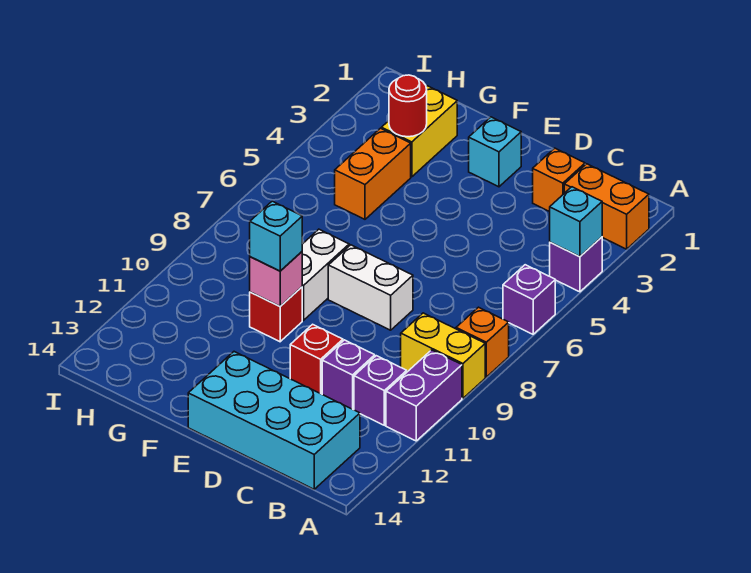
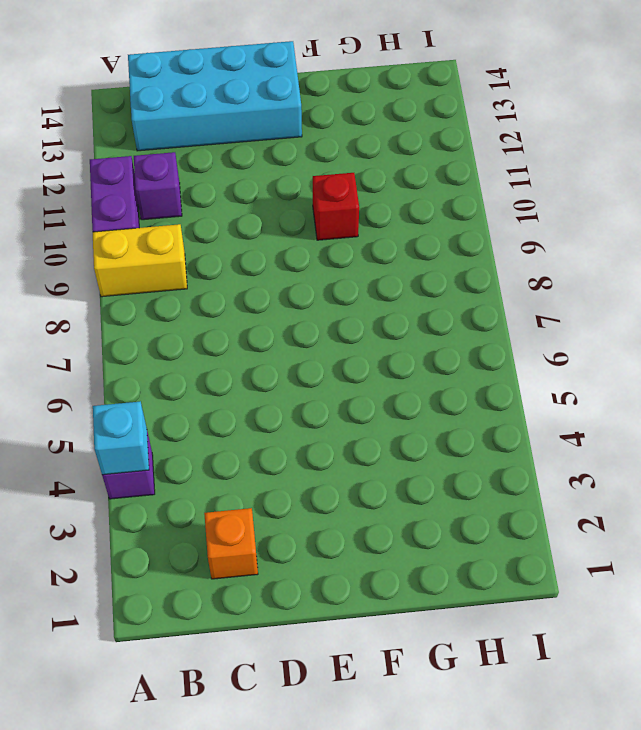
none -> orange brick A2:B2 level 1
none -> purple brick A6 level 1
none -> orange brick A8 level 1

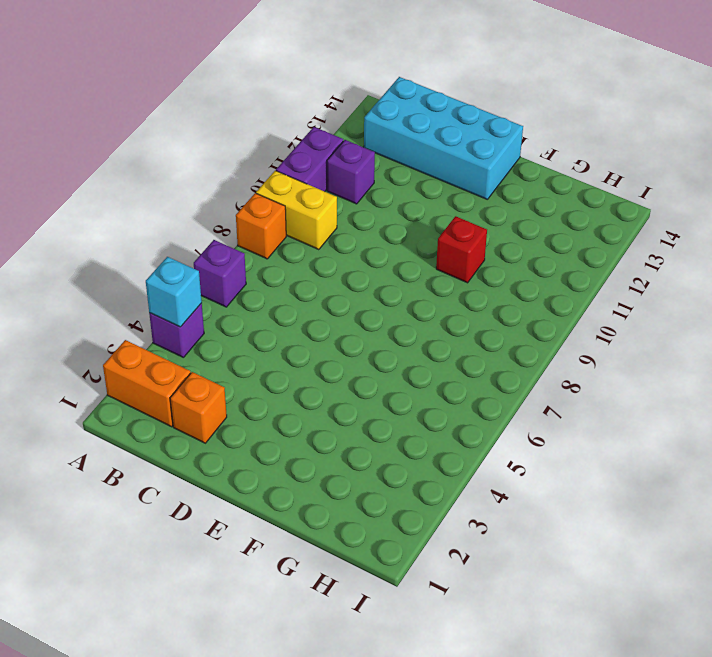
none -> purple brick C11 level 1
none -> white brick D8:E8 level 1
none -> red brick D11 level 1

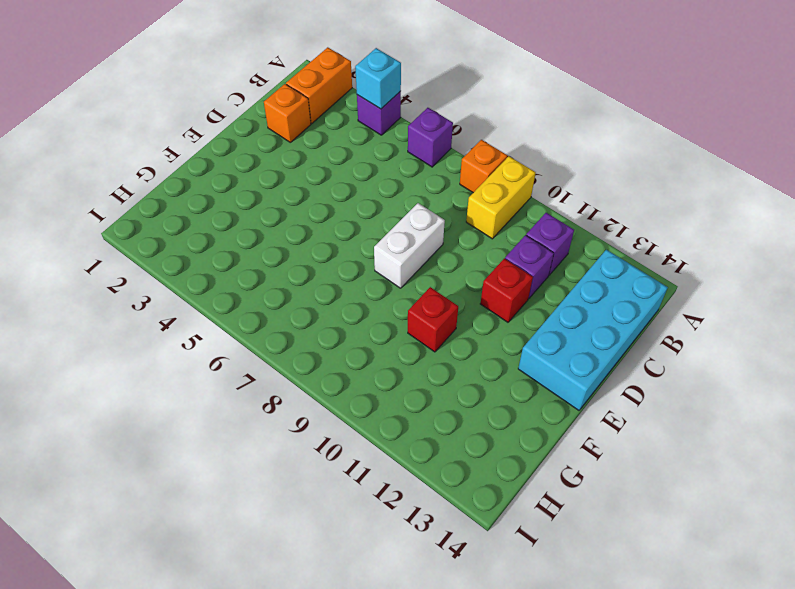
none -> purple brick A10:A11 level 1
none -> cyan brick E2 level 1
none -> white brick F8:F9 level 1

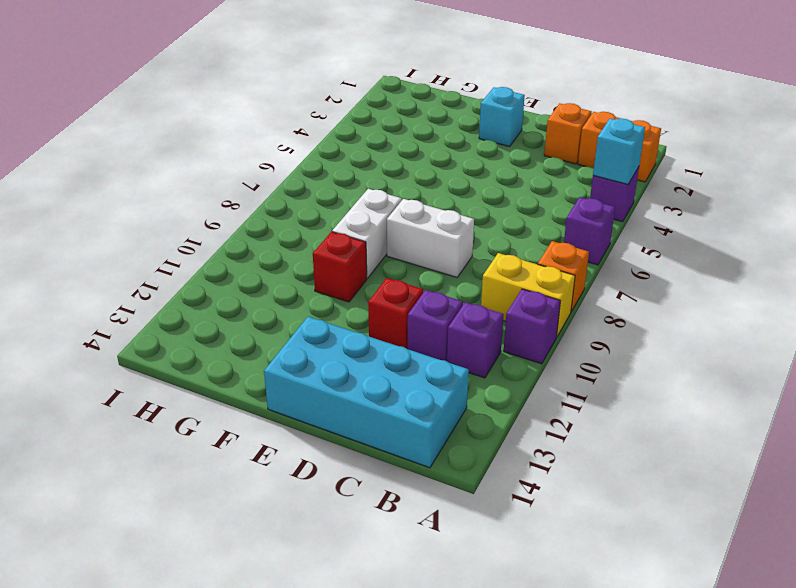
purple brick A10 level 1 -> purple brick A10:A11 level 1
none -> yellow brick G2:G3 level 1
none -> orange brick G4:G5 level 1
none -> pink brick F10 level 2

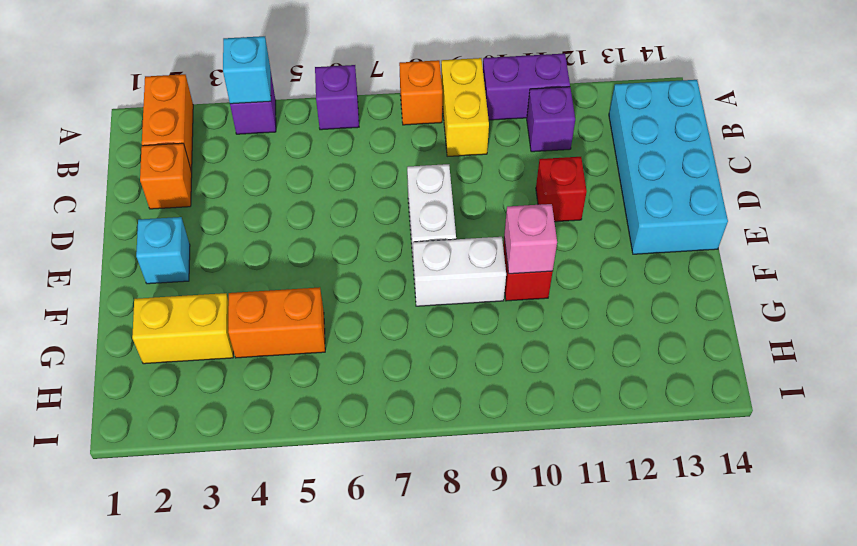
none -> purple brick C11 level 1
none -> red round brick G3 level 2
none -> cyan brick F10 level 3

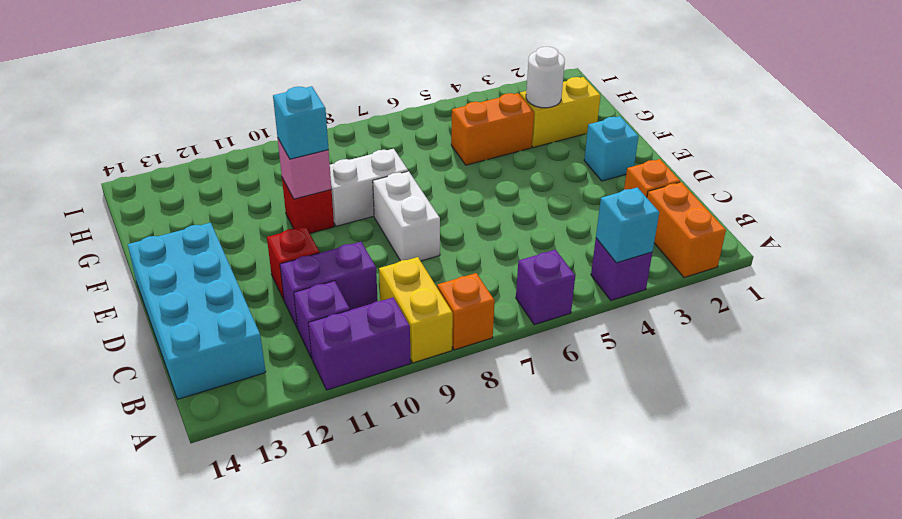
purple brick C10:C11 level 1 -> purple brick C11 level 1
white round brick G3 level 2 -> red round brick G3 level 2

